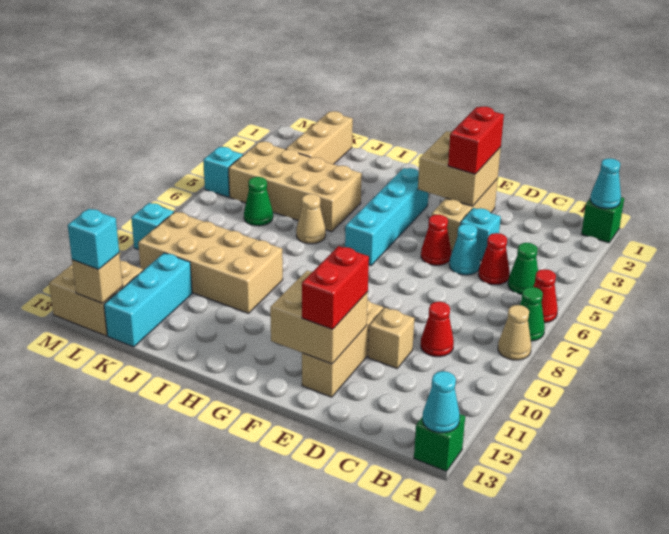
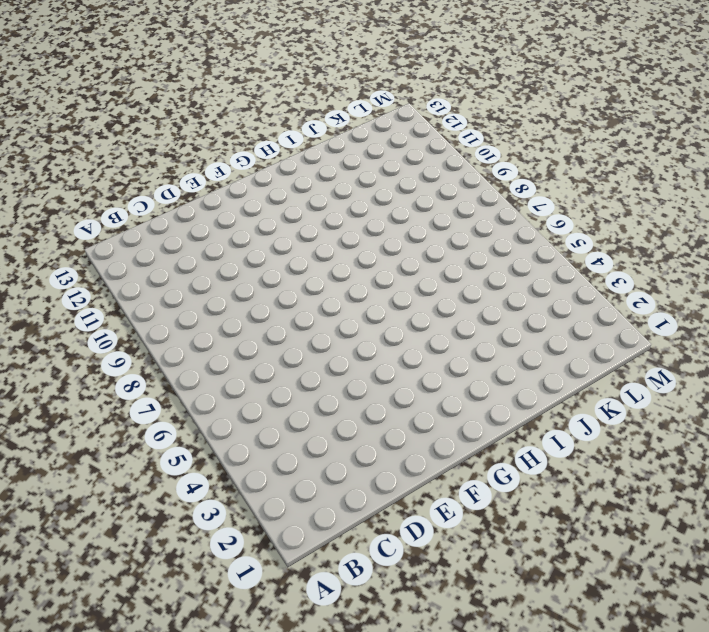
none -> green brick A1 level 1
none -> red cone A6 level 1
none -> green cone A7 level 1
none -> tan cone A8 level 1

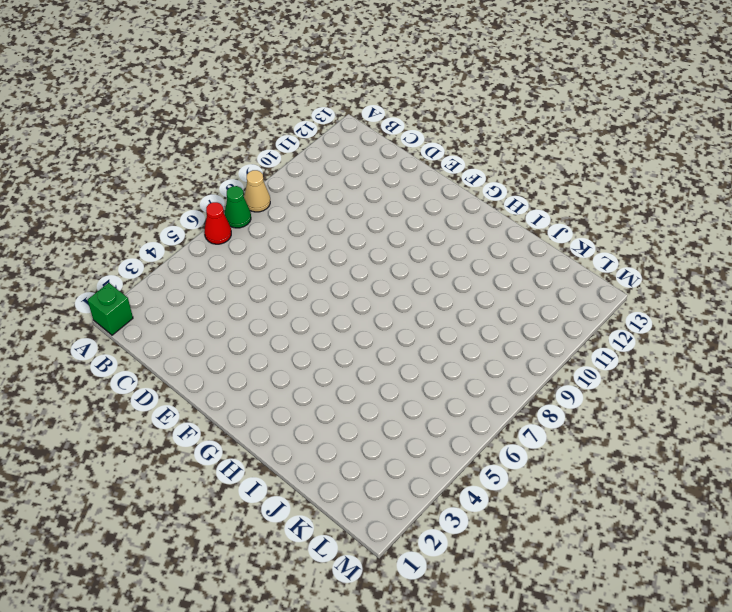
none -> green brick A13 level 1
none -> green cone B5 level 1
none -> red cone C5 level 1
none -> red cone C9 level 1

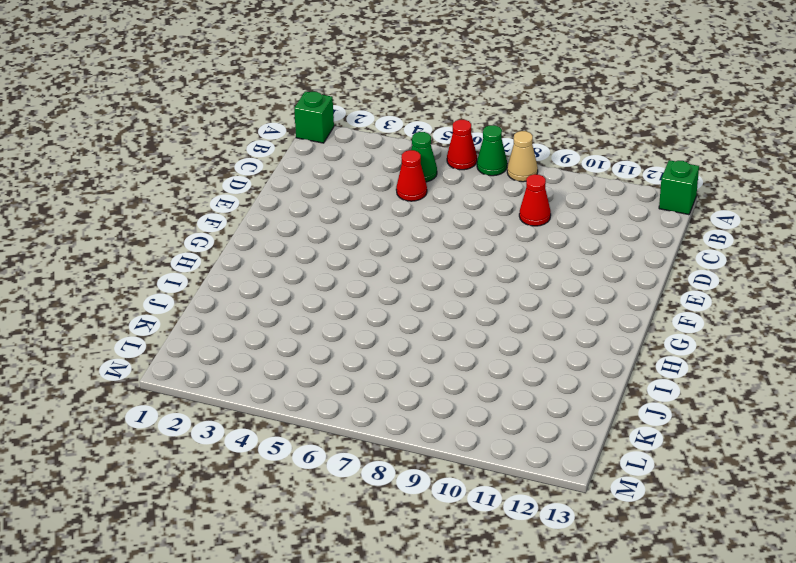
none -> cyan brick D4 level 1
none -> cyan cone D5 level 1
none -> tan brick D10 level 1
none -> tan brick E2:E4 level 1

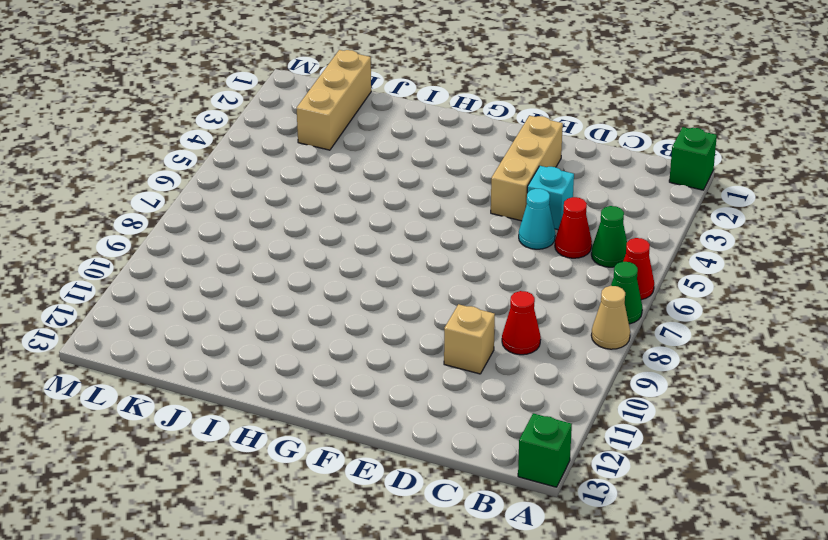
none -> red cone E5 level 1
none -> tan brick E10:E12 level 1
none -> cyan brick G3:G6 level 1
none -> tan brick I4:L5 level 1

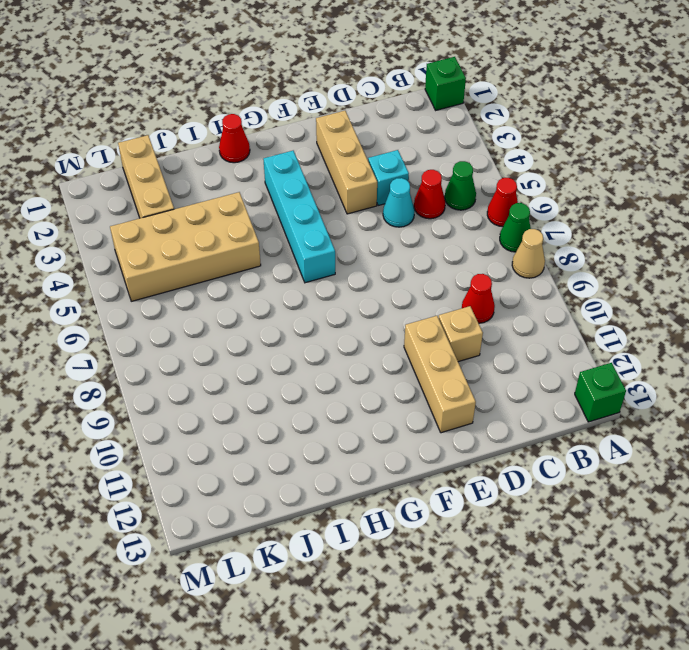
red cone H1 level 1 -> red cone E5 level 1
none -> tan cone I6 level 1
none -> tan brick I9:L10 level 1
none -> green cone K6 level 1
none -> cyan brick K11:K13 level 1

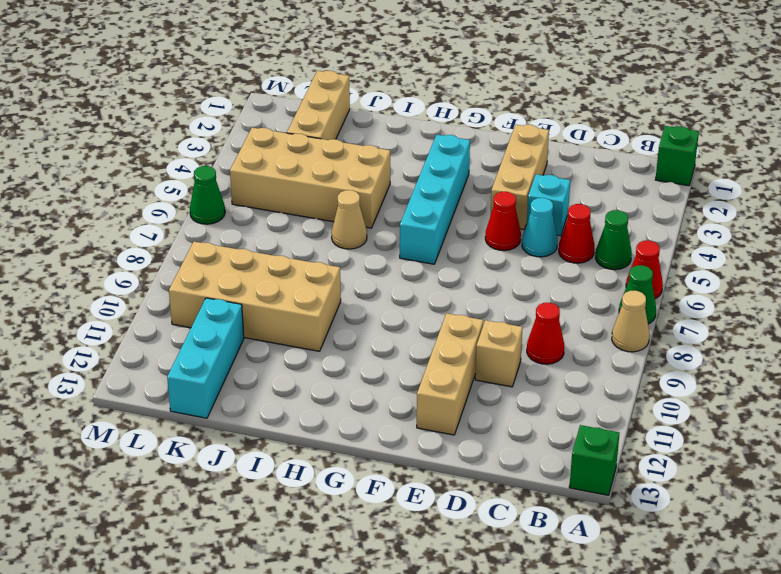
green cone M6 level 1 -> green cone K6 level 1
none -> tan brick L12:M13 level 1
none -> cyan brick M5 level 1
none -> cyan brick M9 level 1
none -> cyan cone A1 level 2

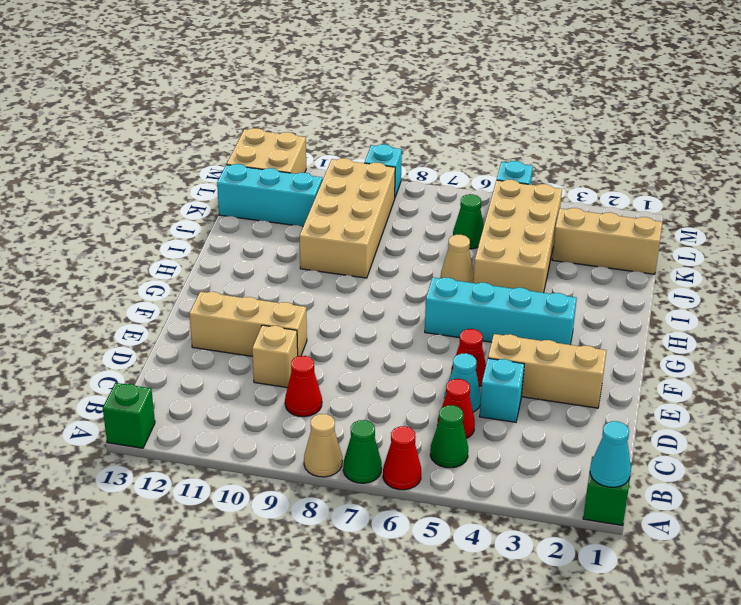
none -> cyan cone A13 level 2
none -> tan brick E2:F3 level 2
none -> tan brick E11:F12 level 2
none -> tan brick L13 level 2

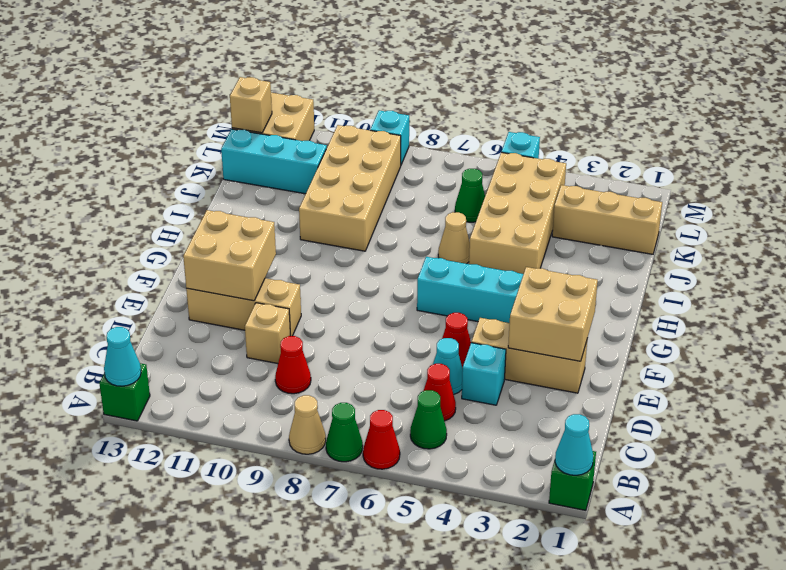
none -> red brick E2:E3 level 3
none -> red brick E11:E12 level 3
none -> cyan brick L13 level 3

